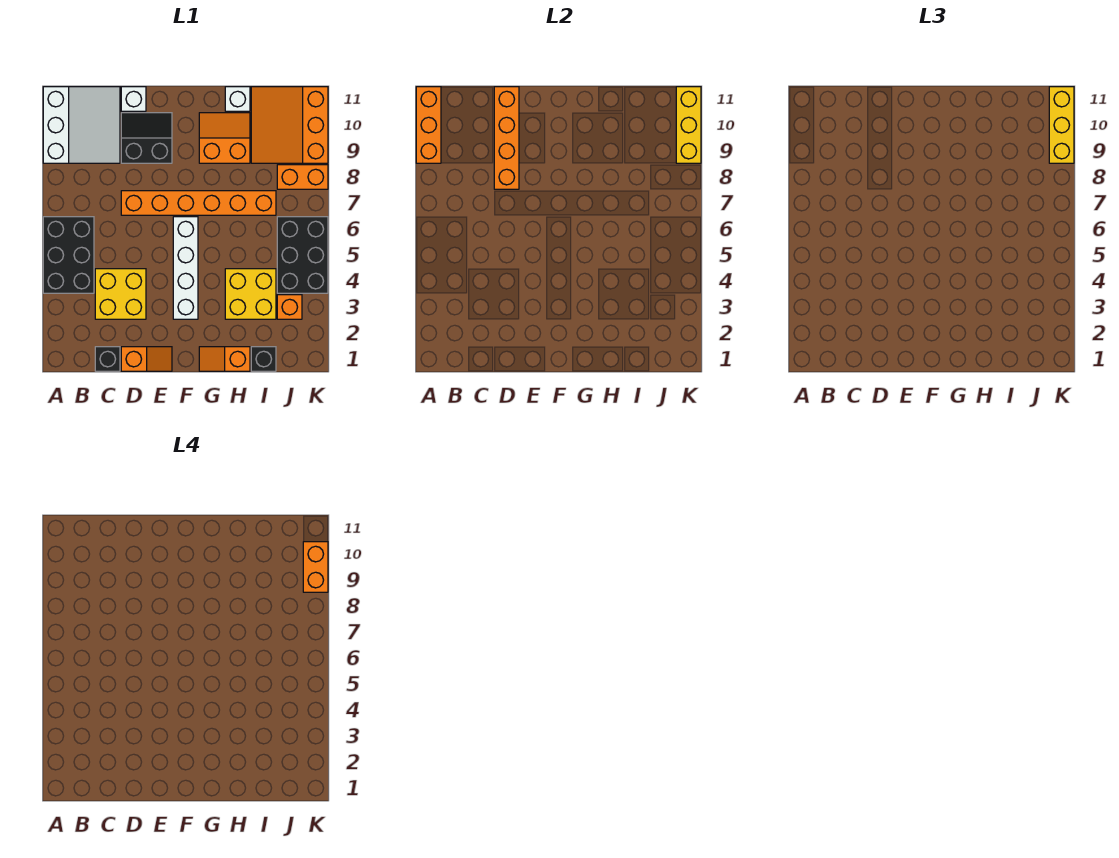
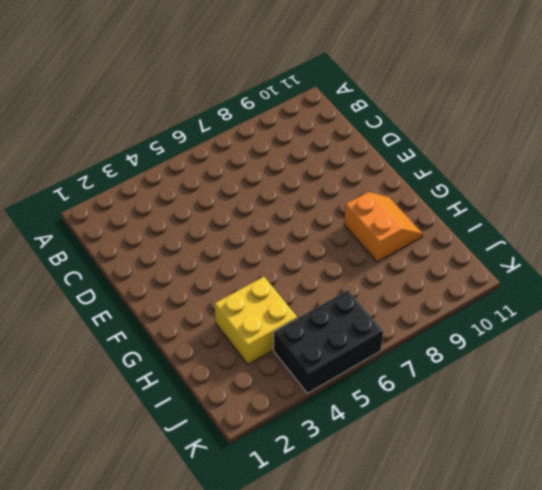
none -> black brick A4:B6 level 1
none -> white slope A9:C11 level 1 top A
none -> black brick C1 level 1

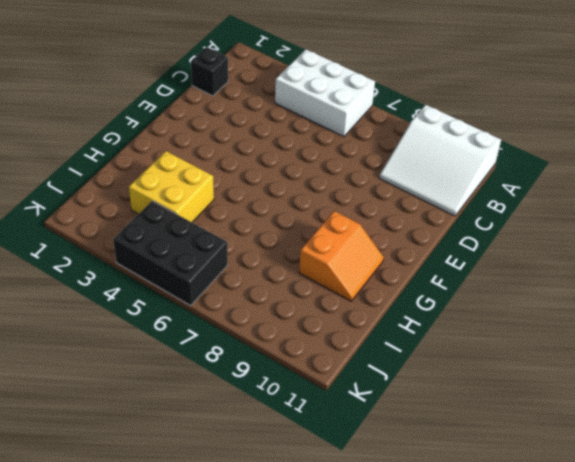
white brick A4:B6 level 1 -> black brick A4:B6 level 1
none -> yellow brick C3:D4 level 1
none -> orange slope D1:E1 level 1 top D
none -> orange brick D7:I7 level 1

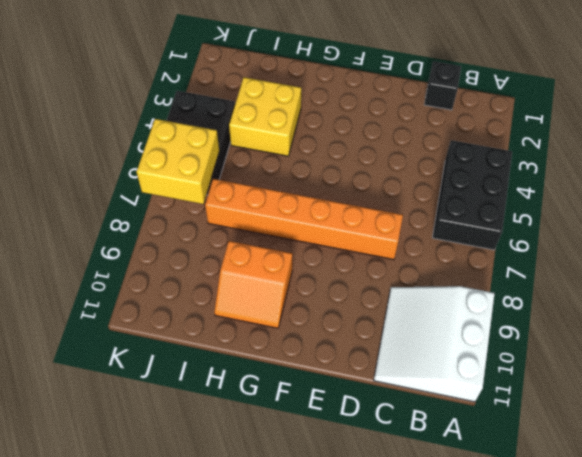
yellow brick J6:K7 level 2 -> yellow brick C3:D4 level 1
none -> orange slope D1:E1 level 1 top D
none -> black slope D9:E10 level 1 top 9
none -> white brick D11 level 1

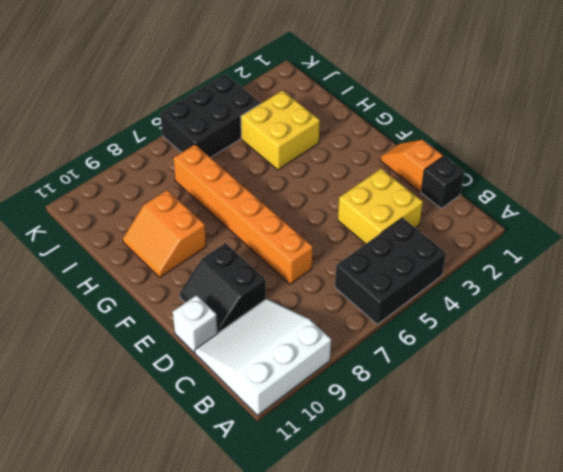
none -> white brick F3:F6 level 1
none -> orange slope G1:H1 level 1 top H
none -> white brick H11 level 1

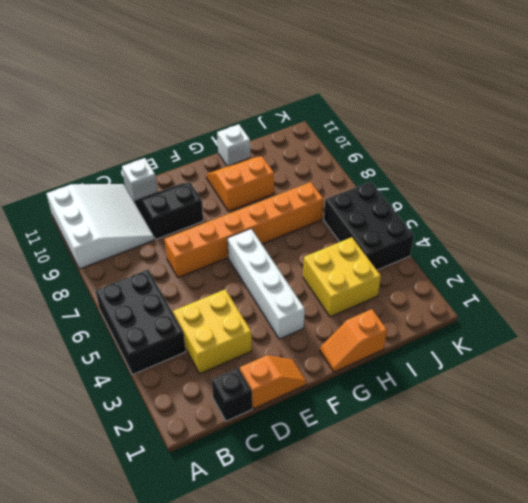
none -> black brick I1 level 1
none -> orange slope I9:K11 level 1 top K
none -> orange brick J3 level 1

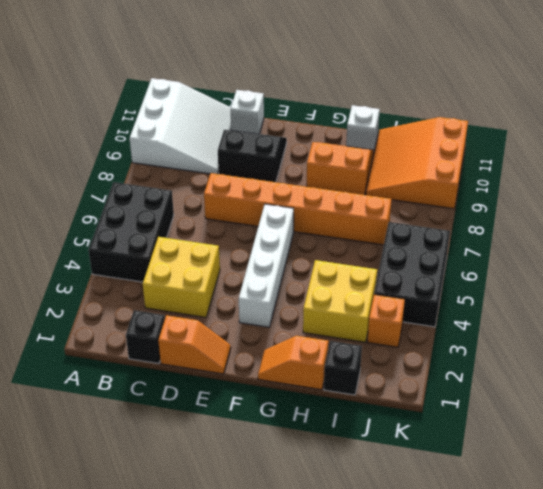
none -> orange brick J8:K8 level 1
none -> orange brick A9:A11 level 2
none -> orange brick D8:D11 level 2

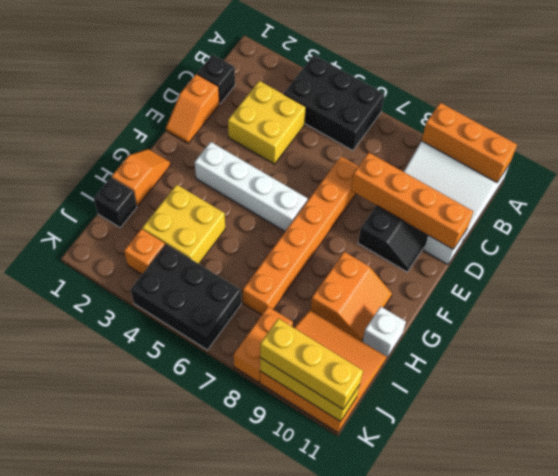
none -> orange brick K9:K10 level 4

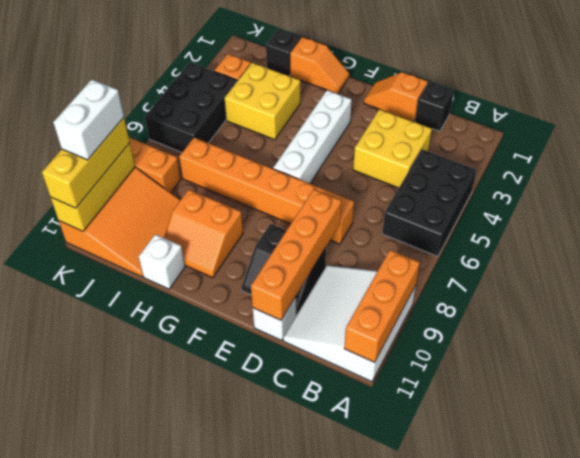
white brick K9:K10 level 4 -> orange brick K9:K10 level 4

